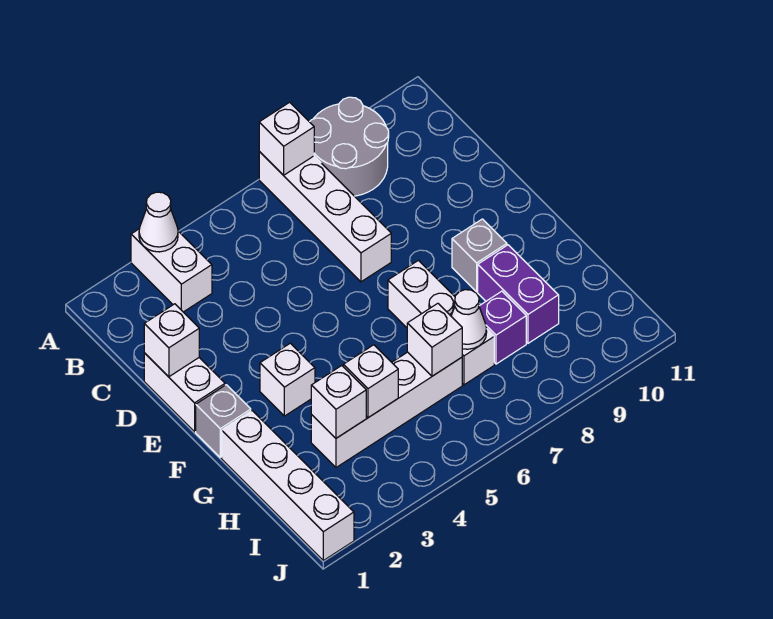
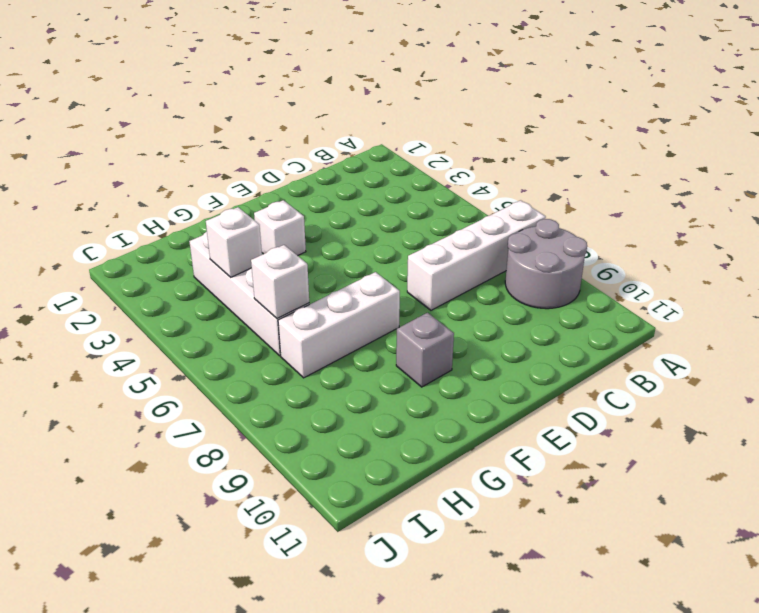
none -> white brick A3:B3 level 1
none -> white brick D1:E1 level 1
none -> grey brick F1 level 1

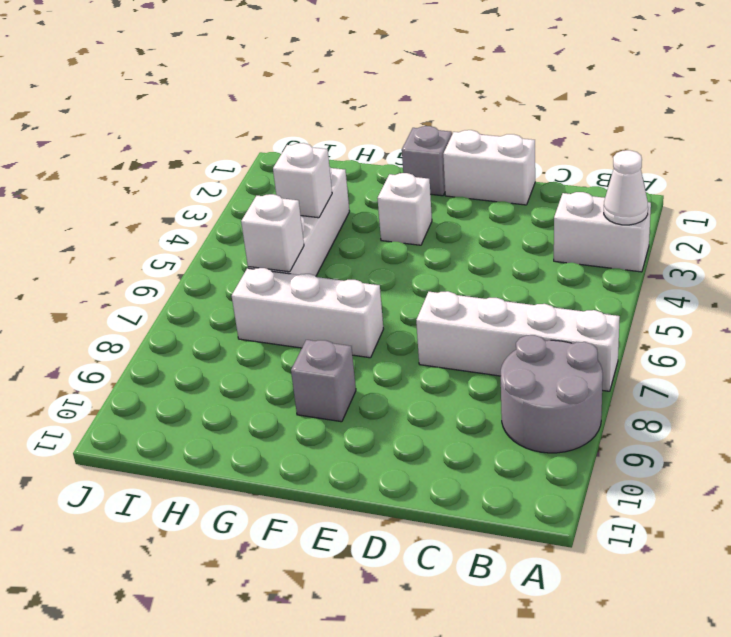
none -> white brick G1:J1 level 1
none -> purple brick G9:H9 level 1
none -> purple brick H8 level 1

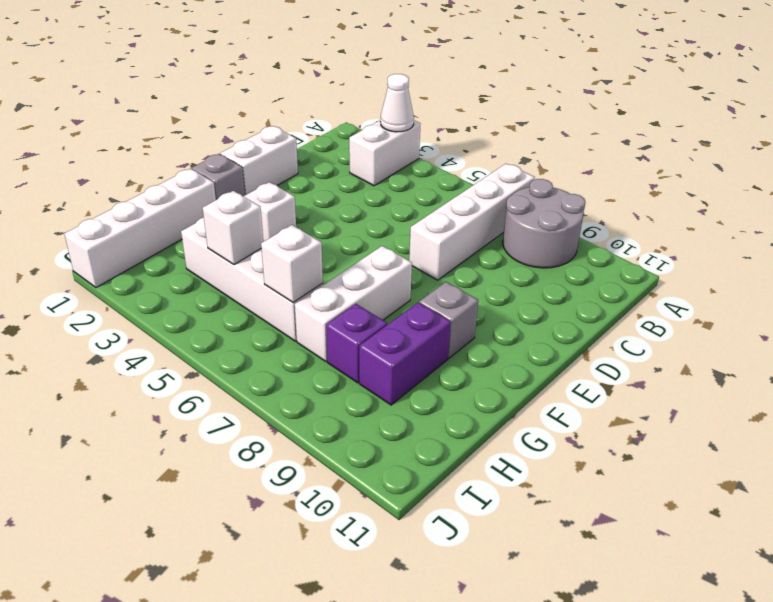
none -> white brick A7 level 2
none -> white brick D1 level 2
none -> white brick H3 level 2

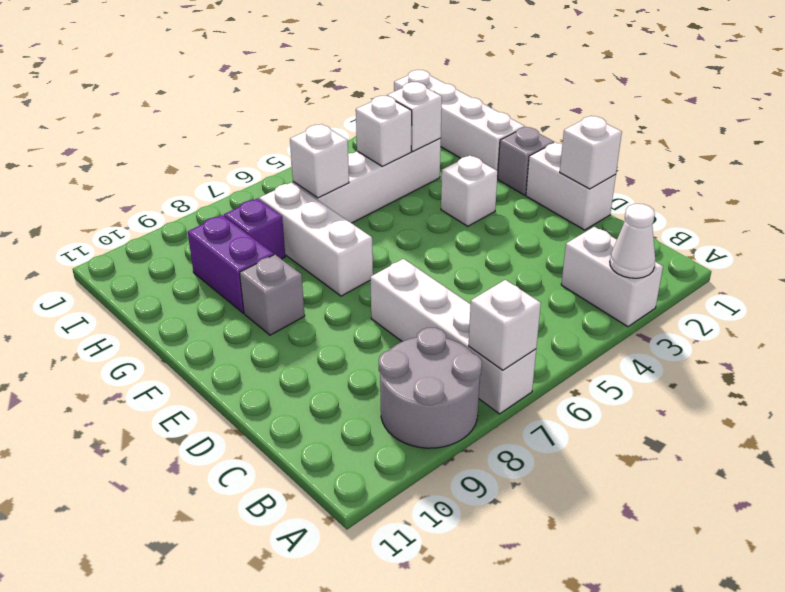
none -> white cone H7 level 2

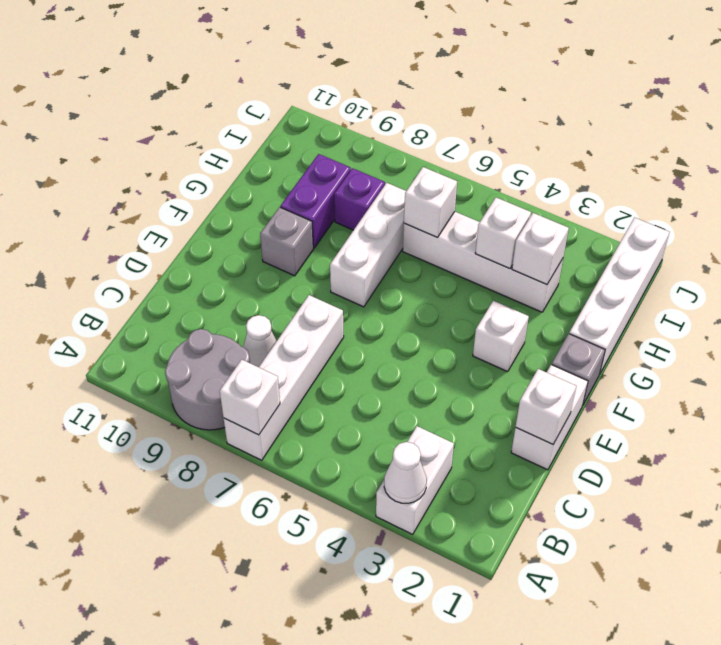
white cone C8 level 1 -> white cone H7 level 2

